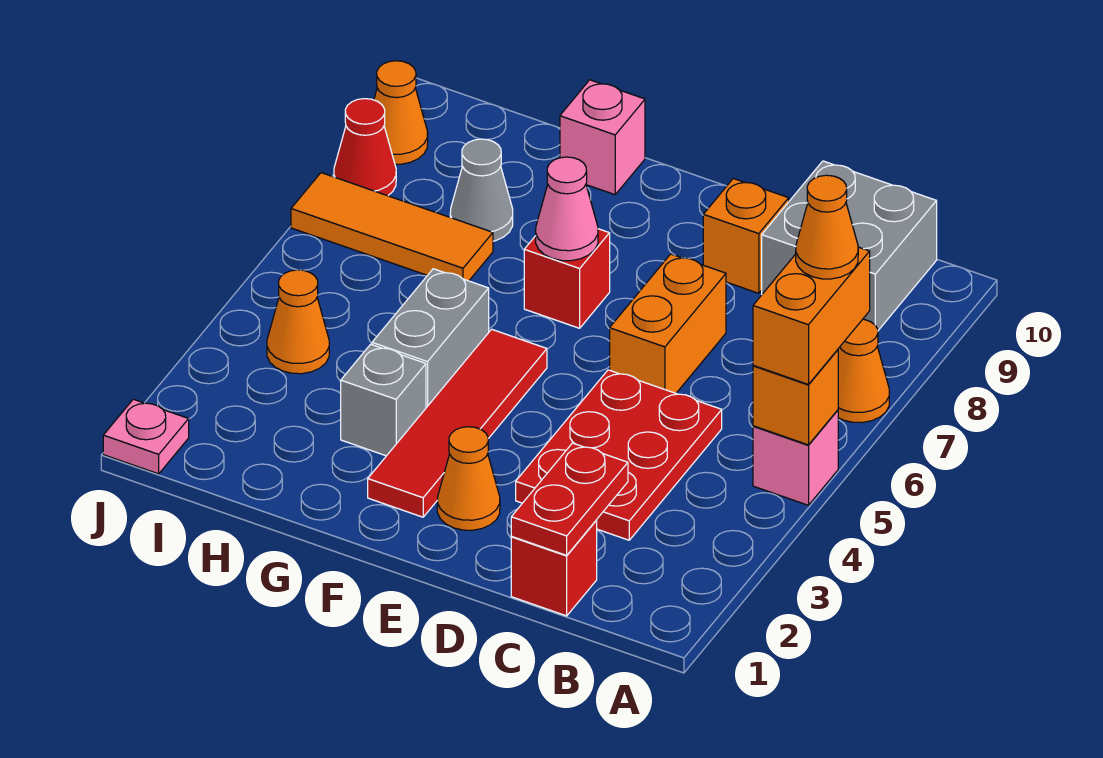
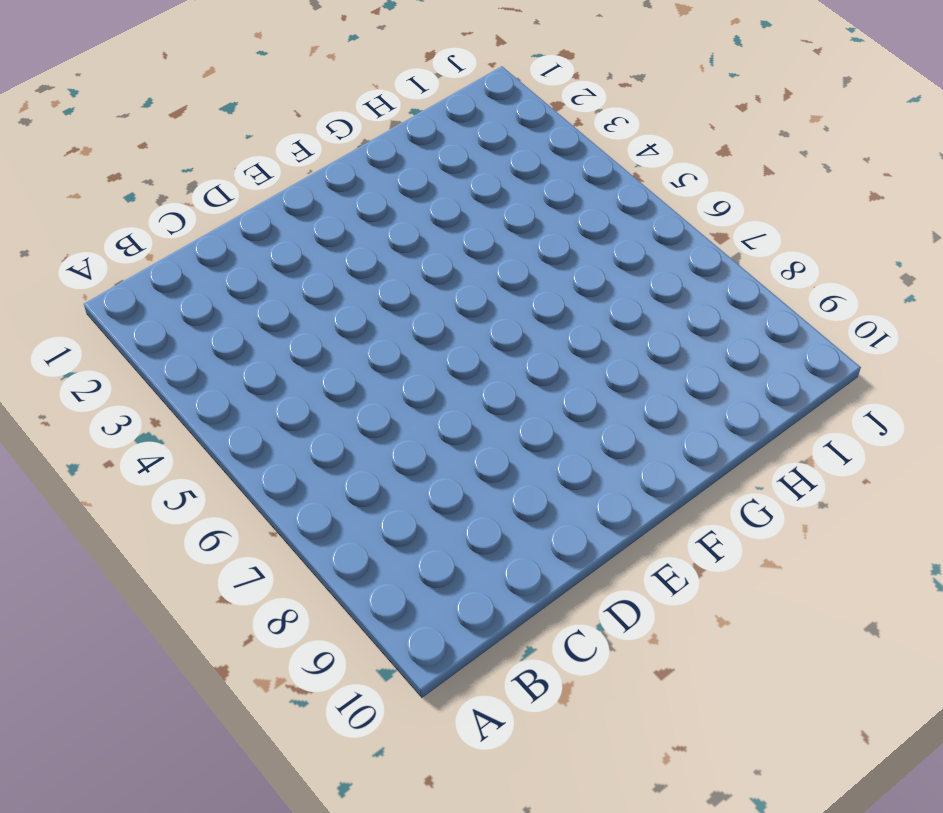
none -> pink brick A5 level 1
none -> orange cone A7 level 1
none -> grey brick B9:C10 level 1

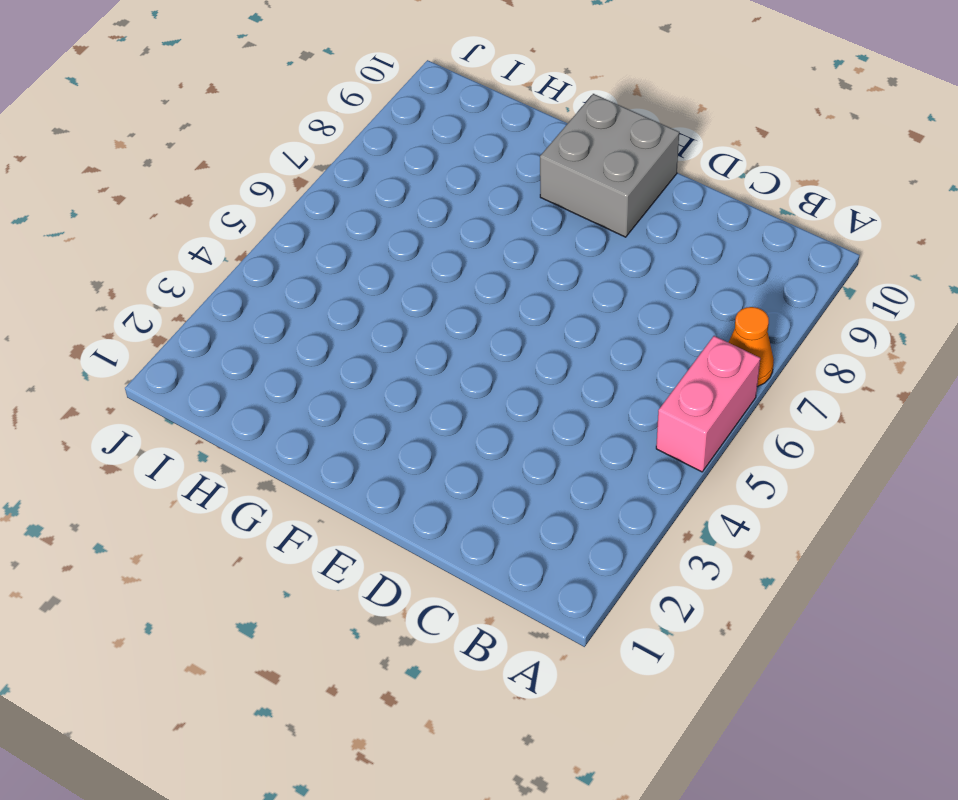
pink brick A5:A6 level 1 -> pink brick A5 level 1
grey brick E9:F10 level 1 -> grey brick B9:C10 level 1
none -> red brick C1 level 1
none -> red plate C3:D5 level 1
none -> orange brick D6:D7 level 1

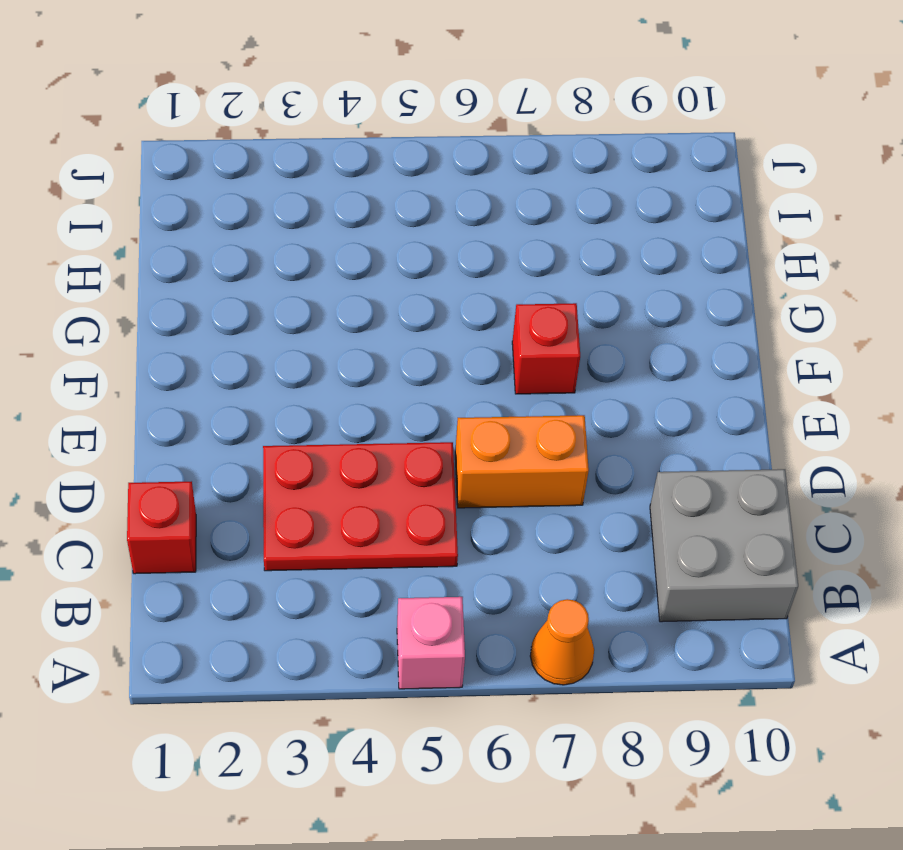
none -> orange brick D9 level 1
none -> orange cone E2 level 1
none -> red tile F2:F5 level 1

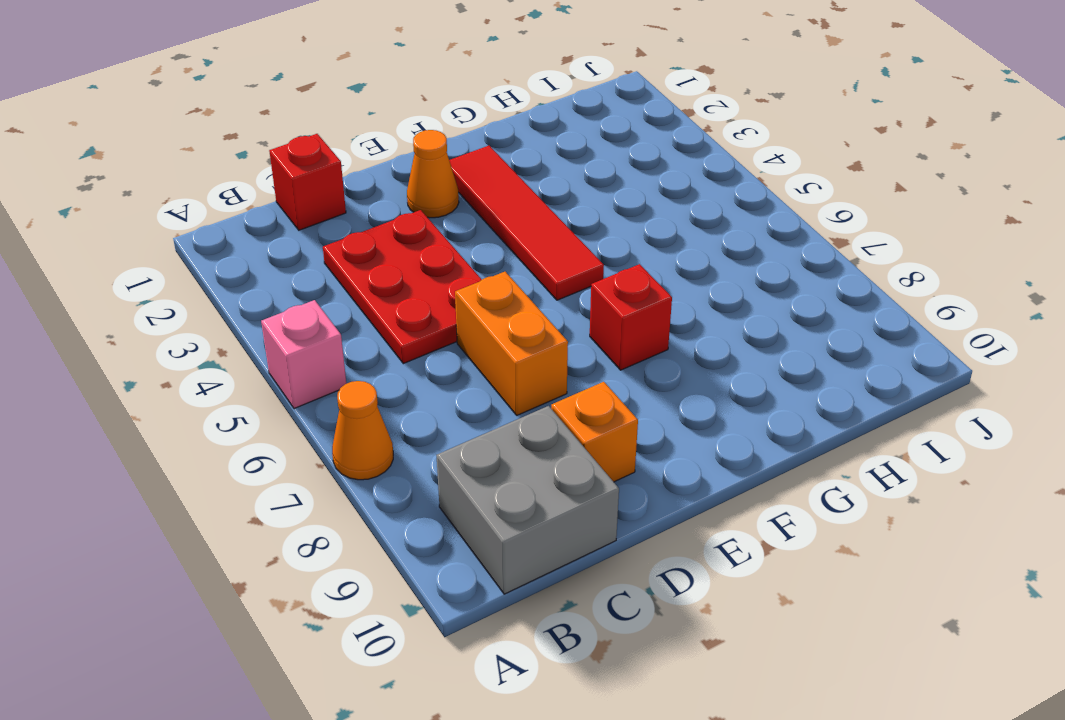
none -> grey brick G3 level 1
none -> grey brick G4:G5 level 1
none -> pink brick G10 level 1

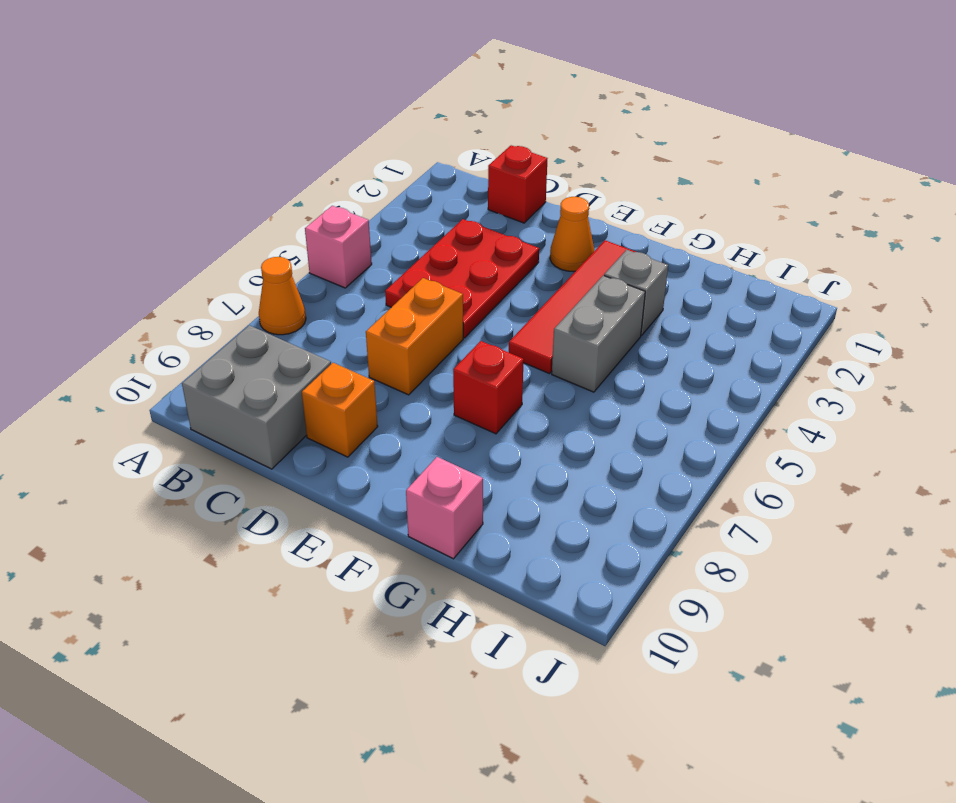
none -> orange tile H7:J7 level 1
none -> grey cone H8 level 1
none -> orange cone I4 level 1

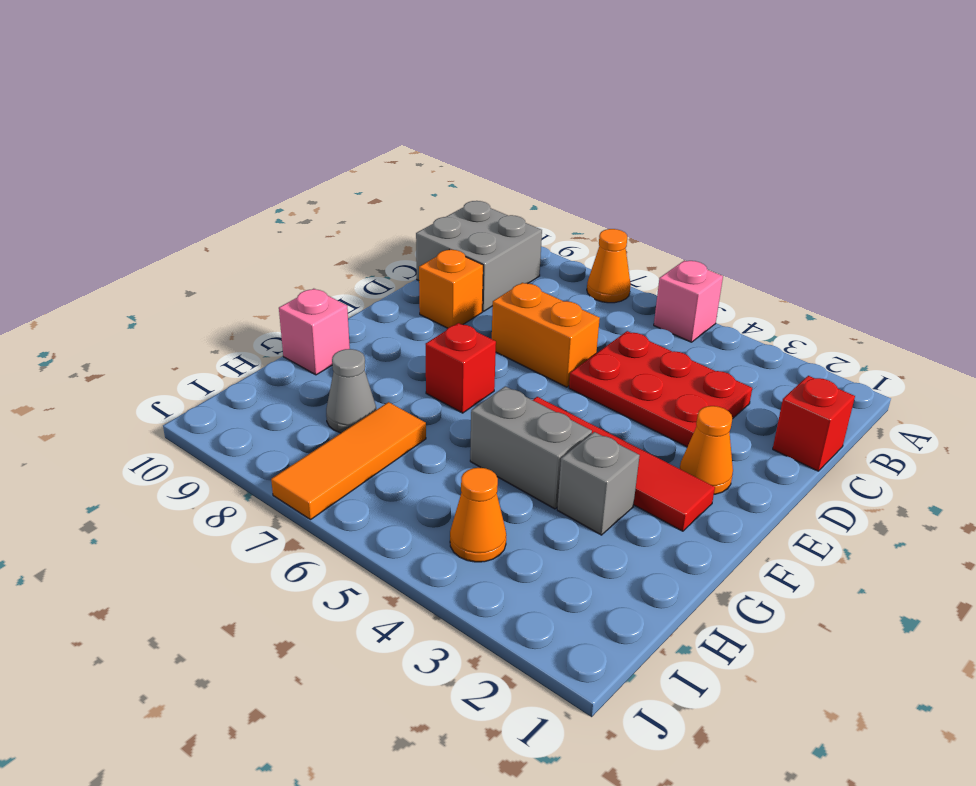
none -> pink plate J1 level 1
none -> red cone J8 level 1
none -> orange cone J9 level 1

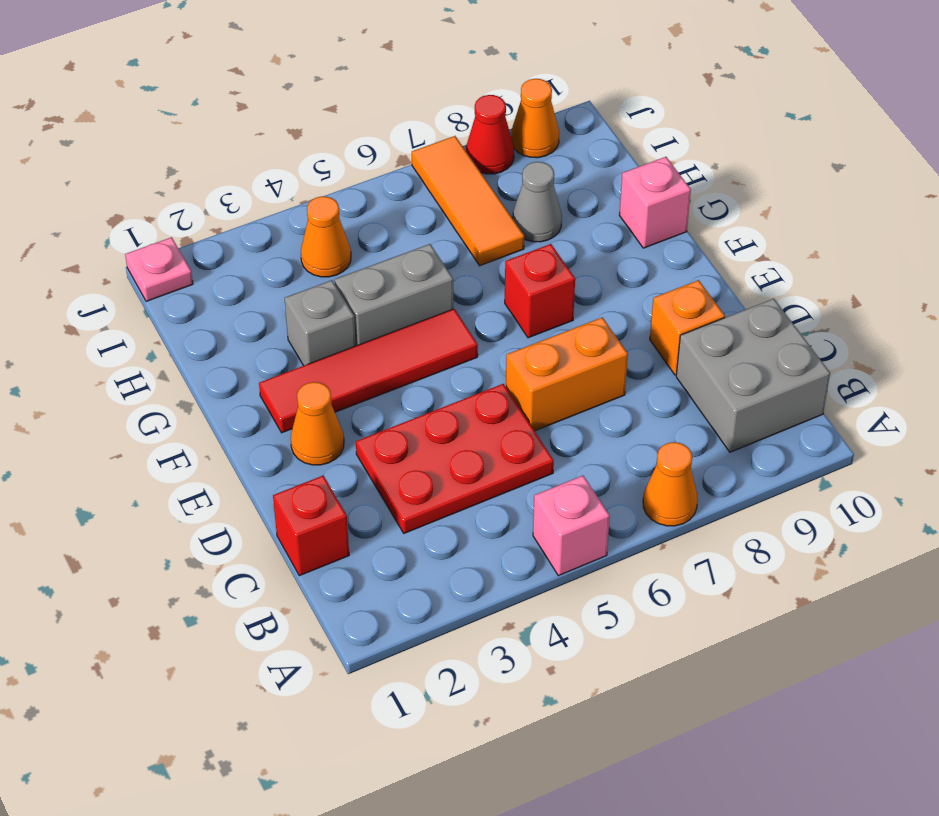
none -> orange brick A5 level 2
none -> red plate C1:C2 level 2
none -> pink cone F7 level 2

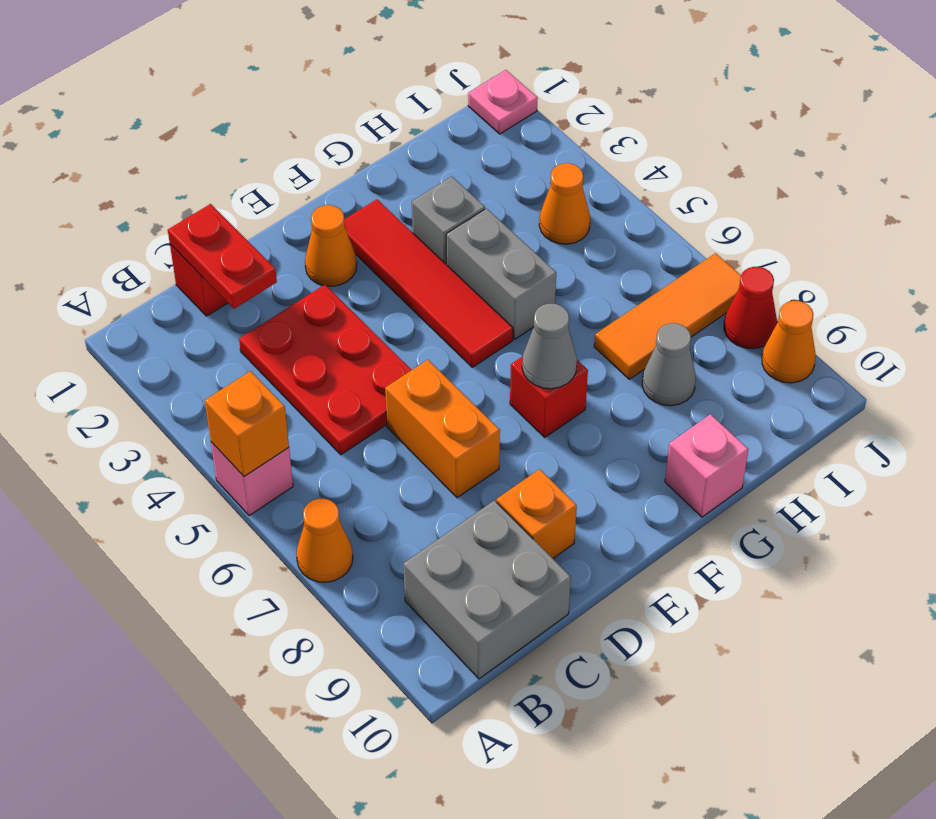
grey cone F7 level 2 -> pink cone F7 level 2
none -> orange brick A5:A6 level 3
none -> orange cone A6 level 4

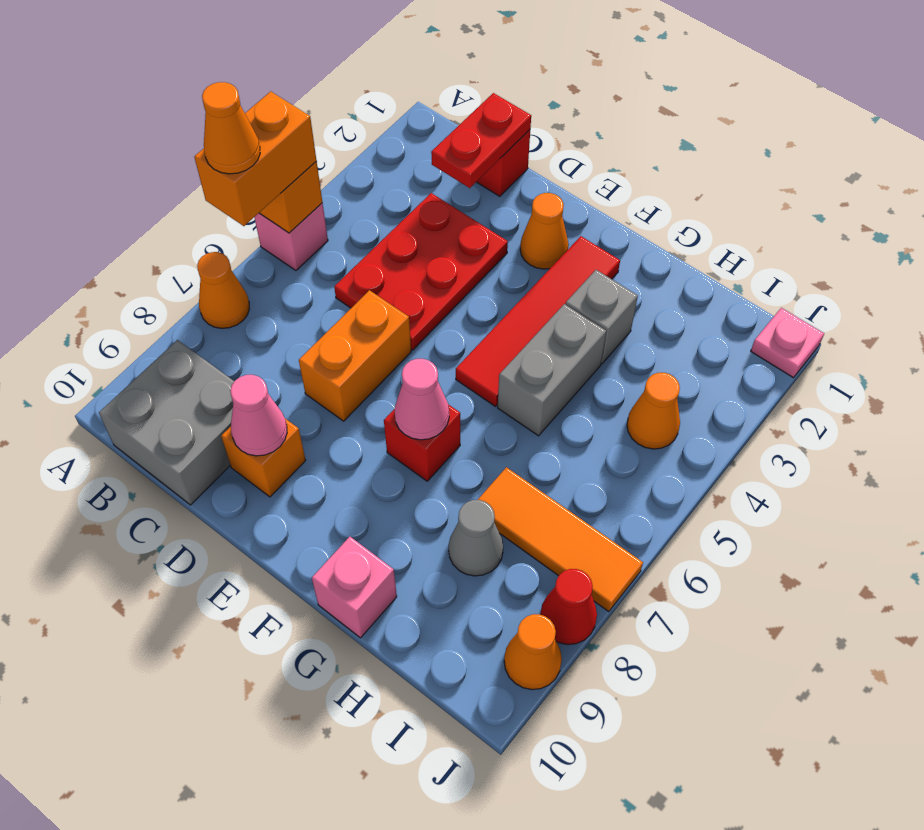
pink cone D9 level 2 -> none

